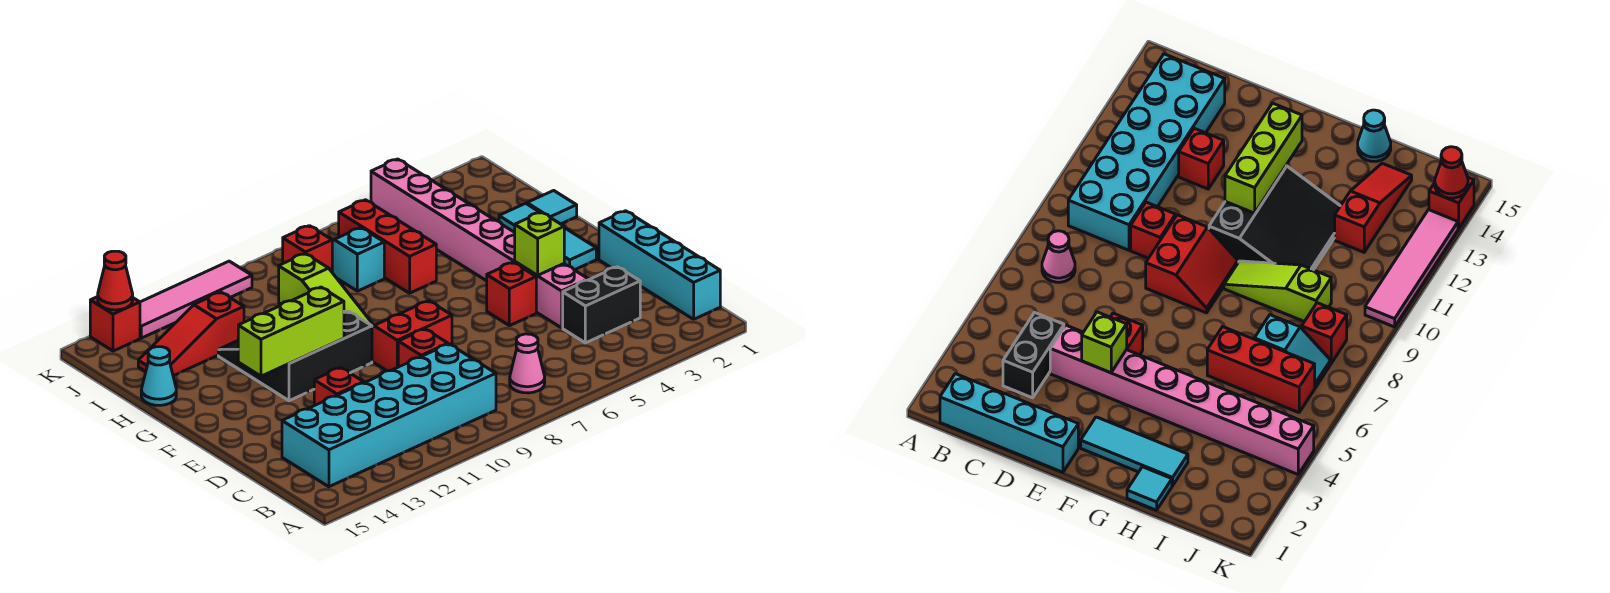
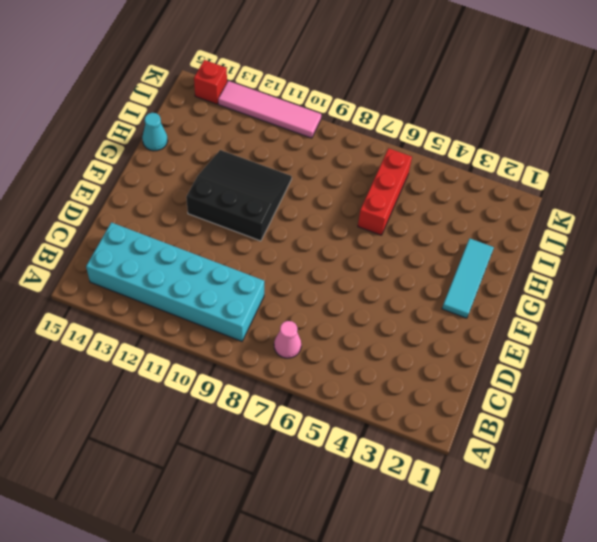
none -> cyan brick B1:E1 level 1
none -> black brick C3:C4 level 1
none -> pink brick D4:K4 level 1

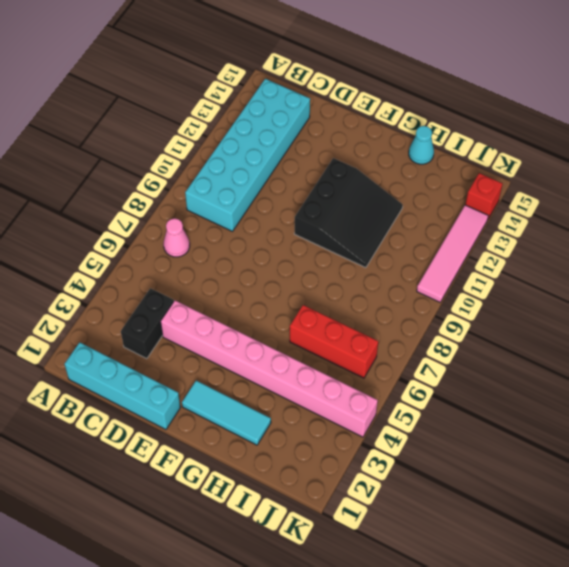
none -> red brick D9 level 1
none -> red brick D12 level 1
none -> red brick E5 level 1

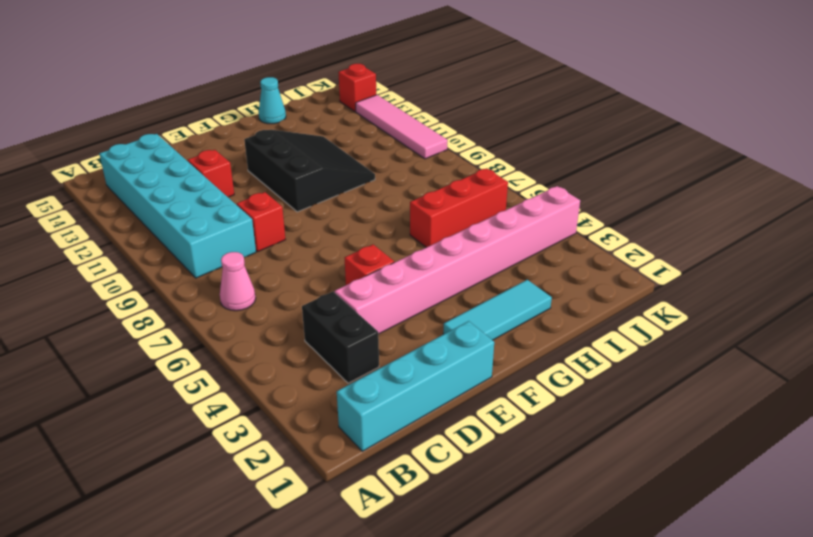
none -> red slope E8:F9 level 1 top E
none -> lime slope G9:I9 level 1 top I
none -> cyan tile H1 level 1

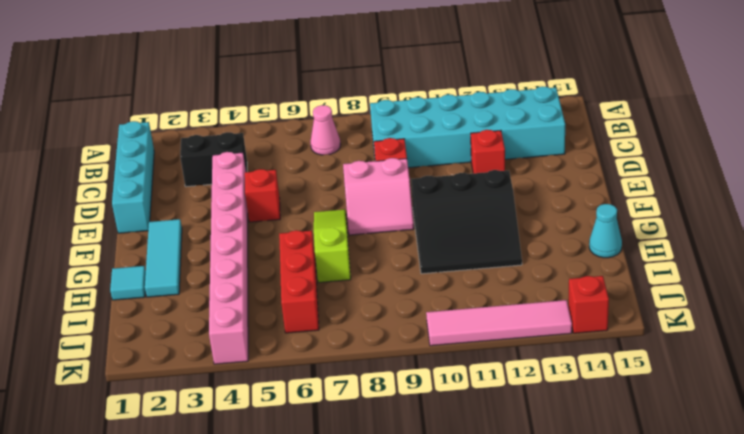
pink slope E8:F9 level 1 top E -> red slope E8:F9 level 1 top E
lime slope F7:H7 level 1 top H -> lime slope G9:I9 level 1 top I
none -> cyan slope I7:J7 level 1 top I
none -> red slope I12:I14 level 1 top 12
none -> red brick J8 level 1

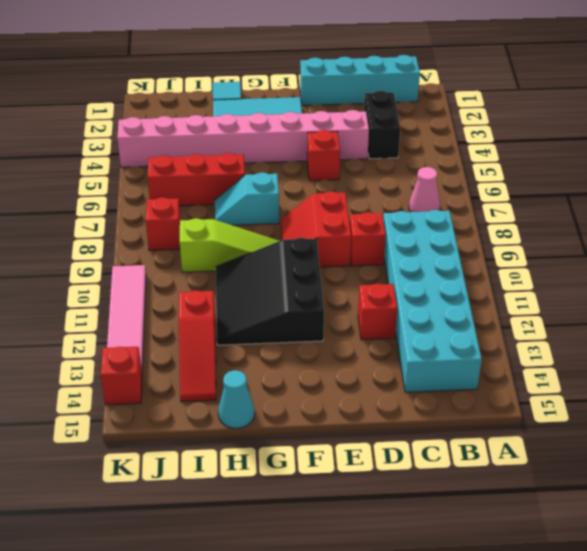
cyan slope G7:H7 level 1 top G -> cyan slope I7:J7 level 1 top I
none -> lime brick E4 level 2
none -> lime brick F11:F13 level 2
none -> red cone K14 level 2

